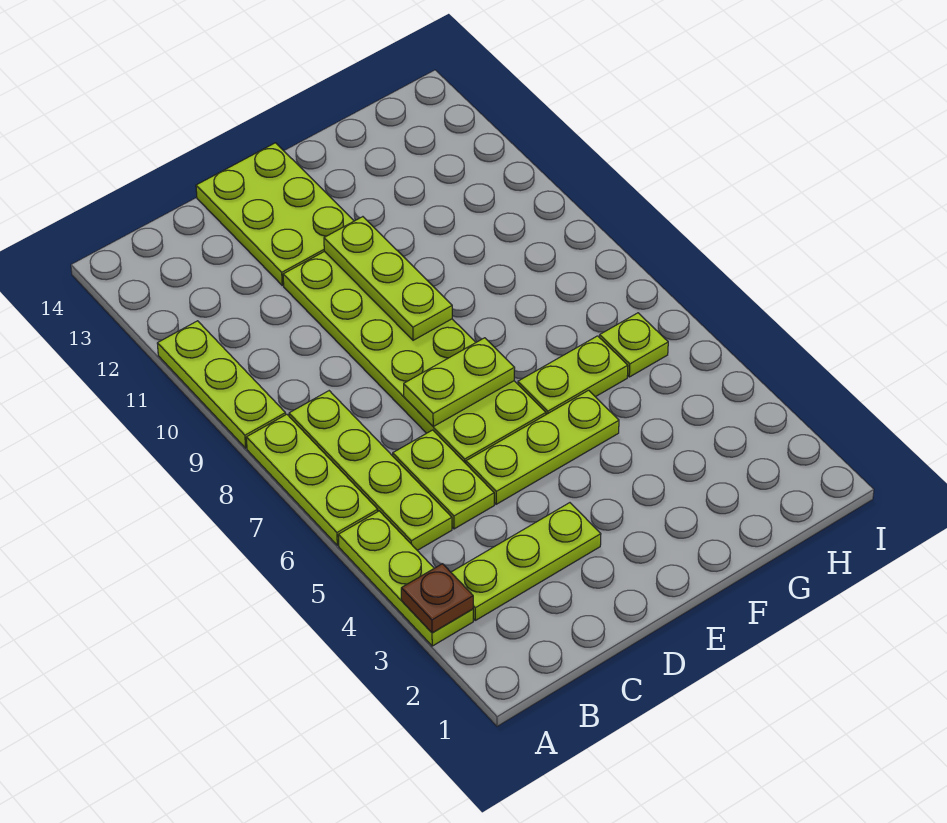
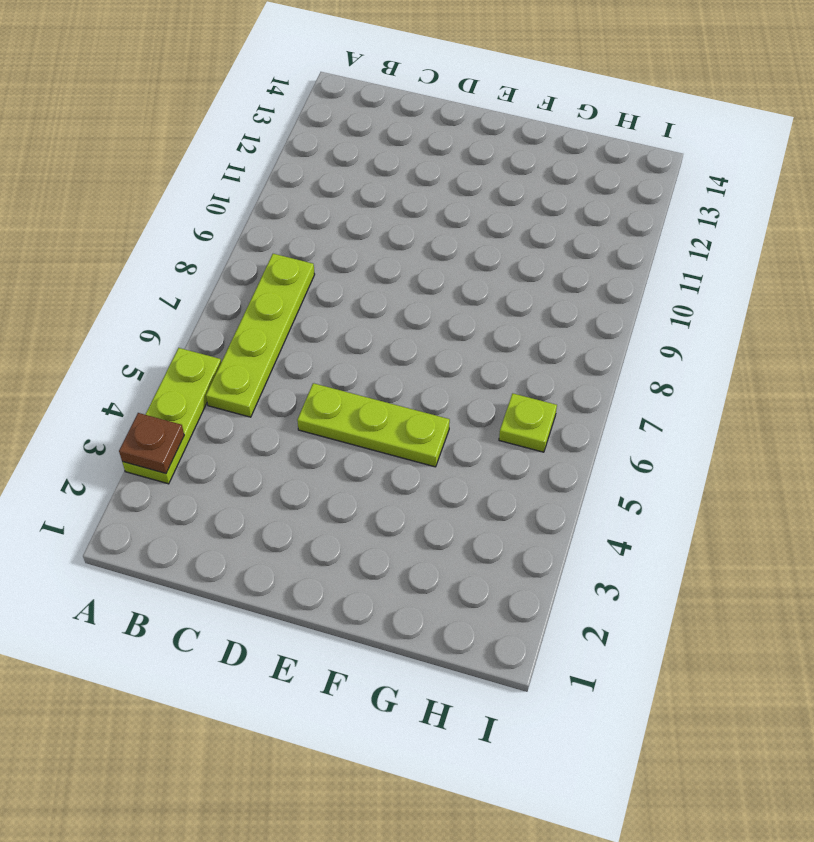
none -> lime plate A6:A8 level 1
none -> lime plate A9:A11 level 1
none -> lime plate B3:D3 level 1

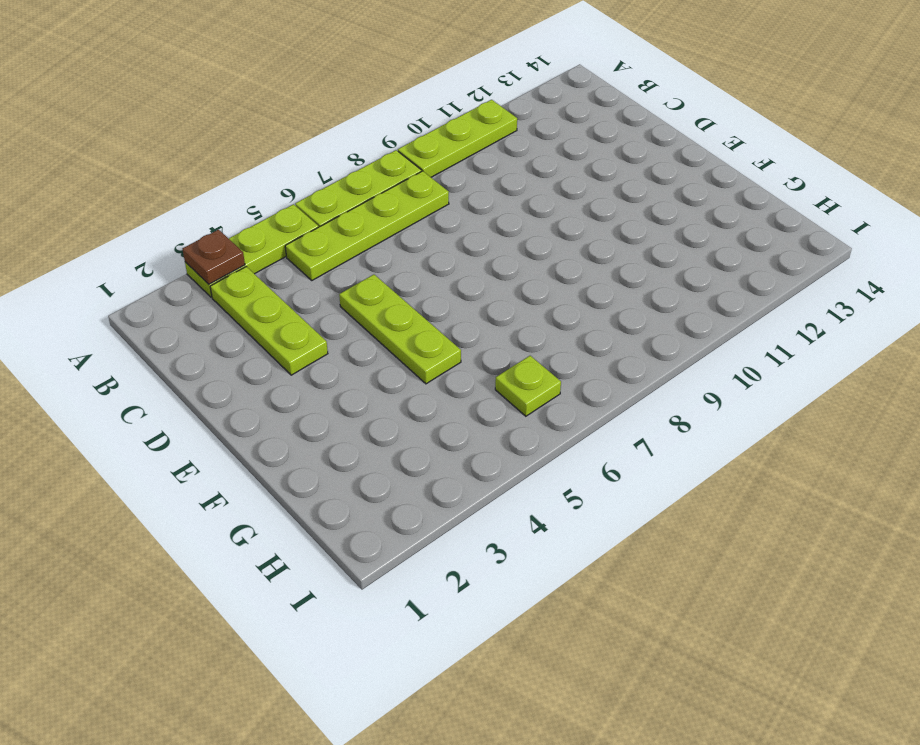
none -> lime plate C5:C6 level 1
none -> lime plate D6:E11 level 1
none -> lime plate D12:E14 level 1

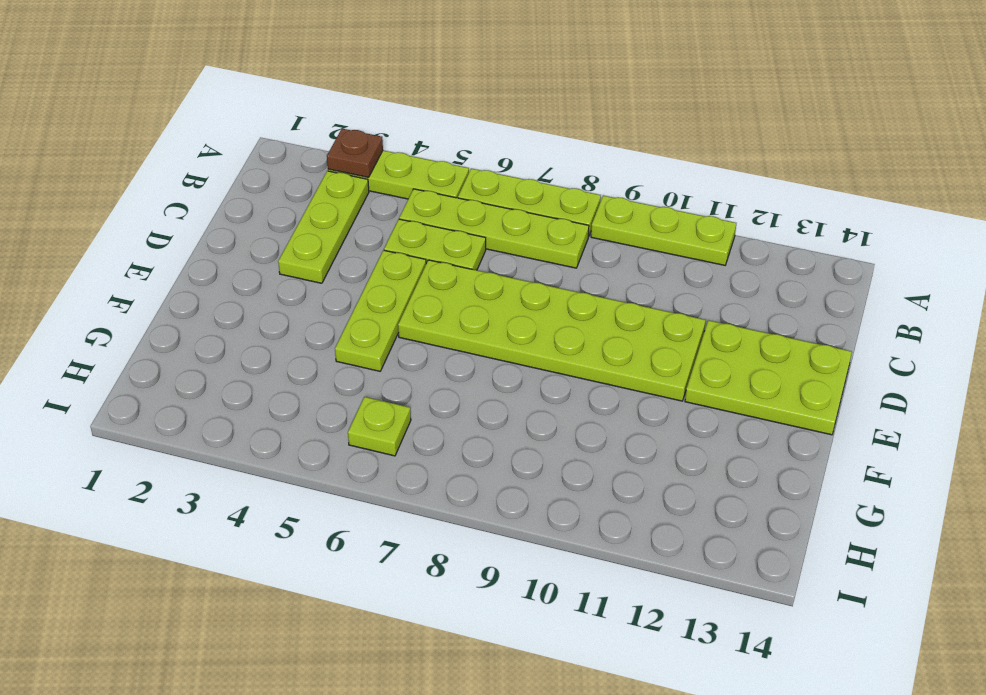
none -> lime plate F6:G6 level 1
none -> lime plate D7:E7 level 2
none -> lime plate E9:E11 level 2

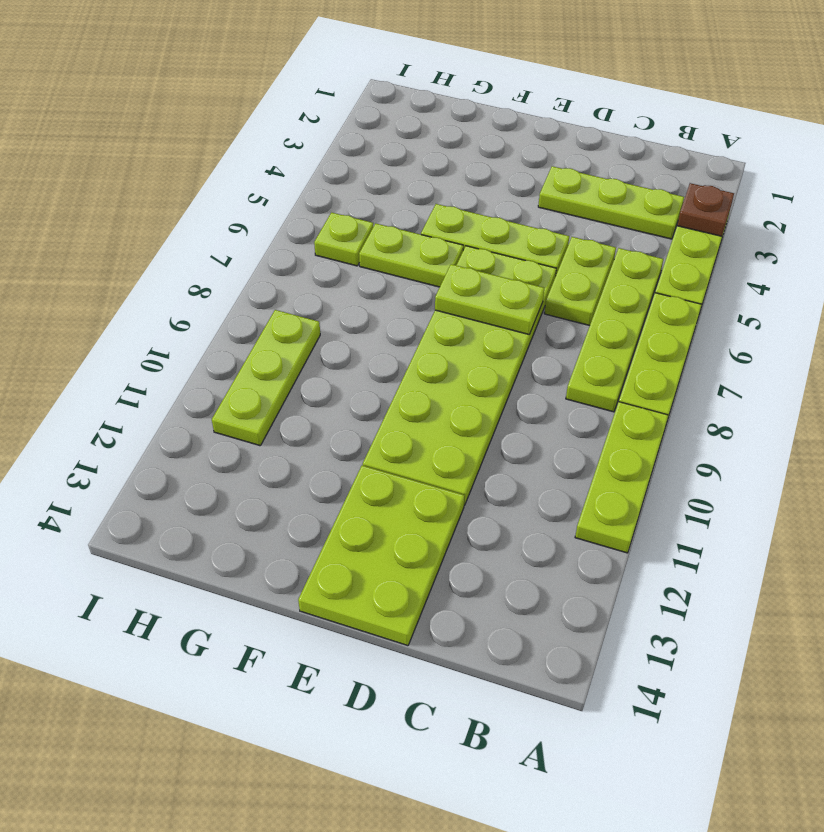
lime plate H9:H11 level 1 -> lime plate E9:E11 level 2

